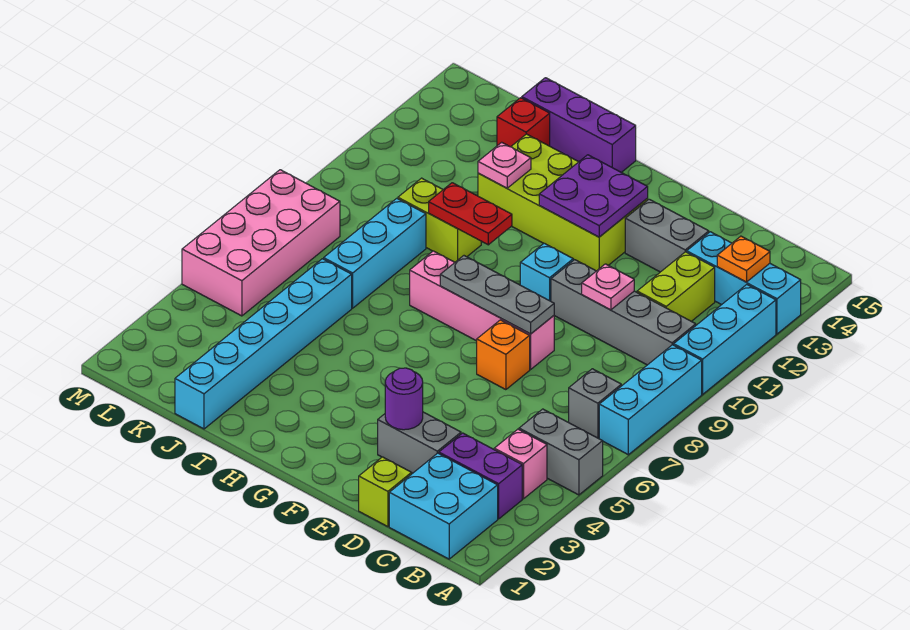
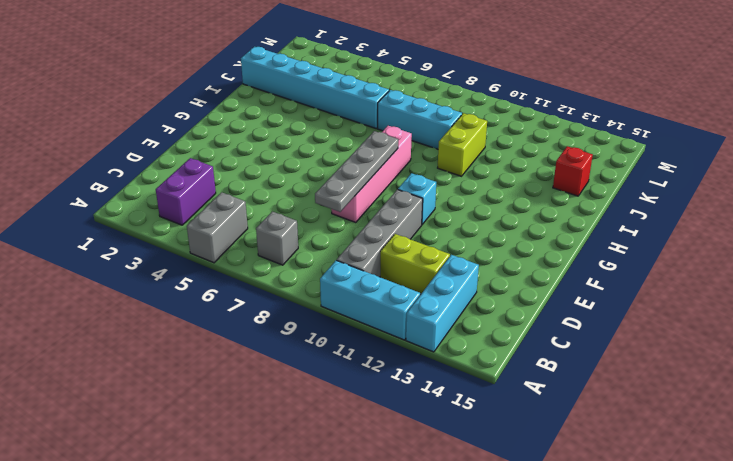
grey plate D8:G8 level 2 -> grey plate E8:G8 level 2
none -> cyan brick A7:A9 level 1
none -> cyan brick B1:C2 level 1
none -> pink brick B4 level 1
none -> lime brick D1 level 1

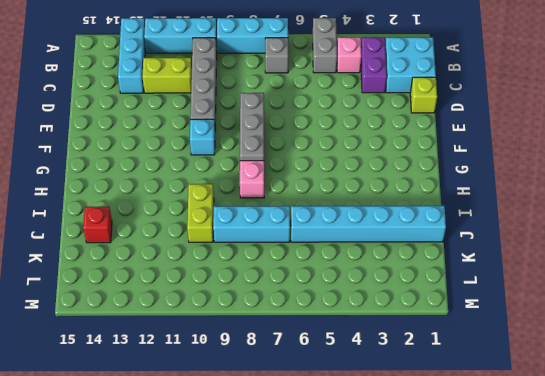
none -> grey brick D3:E3 level 1
none -> grey brick D13:E13 level 1
none -> orange brick E7 level 1
none -> lime brick F12:I13 level 1

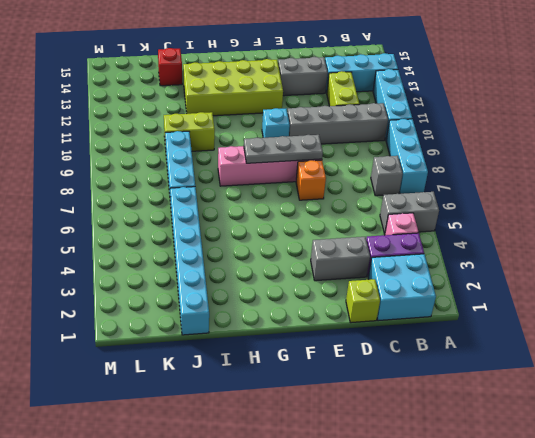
none -> purple brick H15:J15 level 1
none -> pink brick L5:M8 level 1
none -> orange plate B13 level 2
none -> pink plate D10 level 2

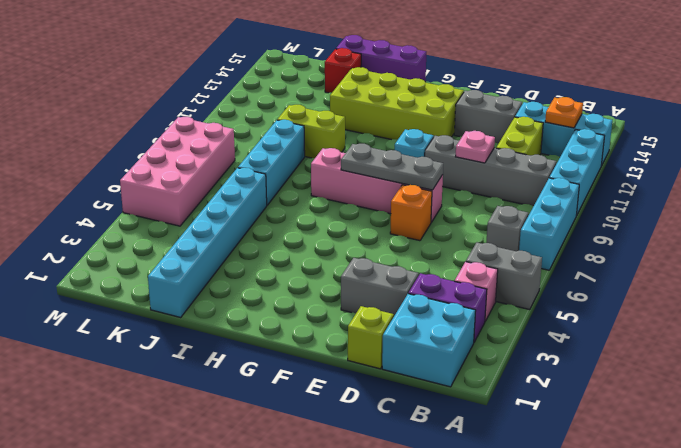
none -> purple round brick E3 level 2
none -> purple plate F12:G13 level 2
none -> red plate H10:I10 level 2
none -> pink plate I12 level 2

